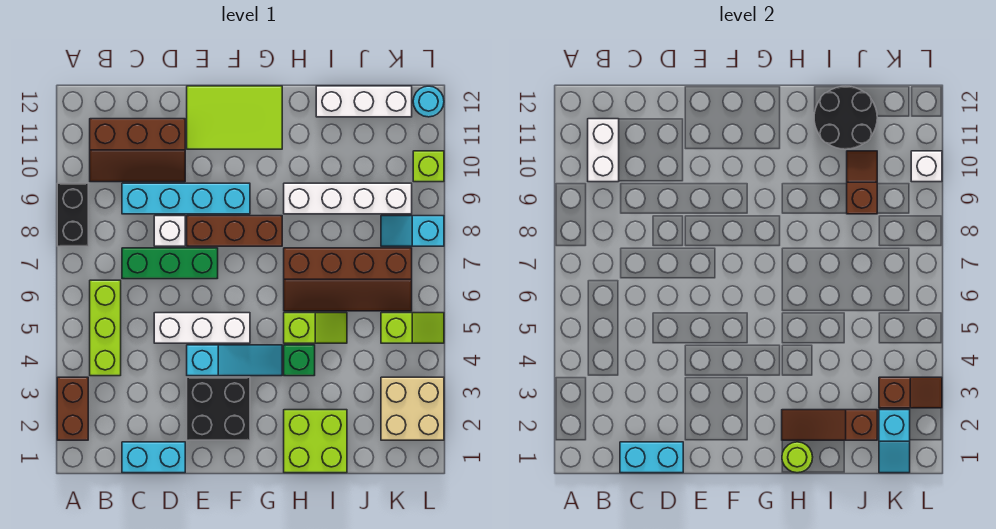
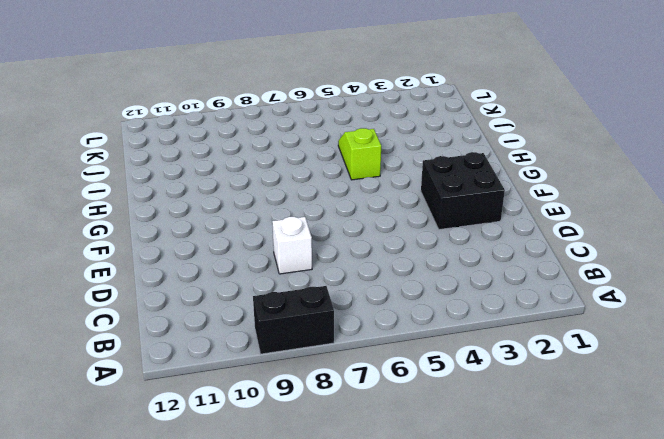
none -> brown brick A2:A3 level 1
none -> lime brick B4:B6 level 1
none -> brown slope B10:D11 level 1 top 11
none -> cyan brick C1:D1 level 1

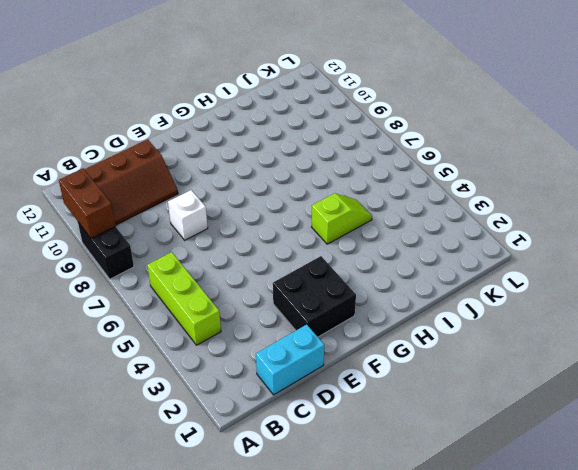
brown brick A9:A10 level 2 -> brown brick A2:A3 level 1
none -> green brick C7:E7 level 1
none -> cyan brick C9:F9 level 1
none -> white brick D5:F5 level 1
none -> cyan slope E4:G4 level 1 top E

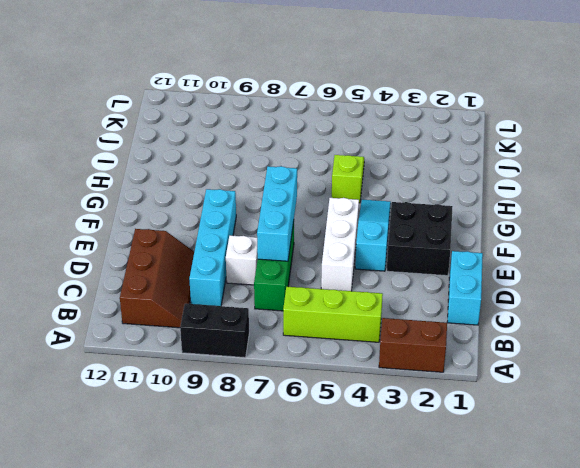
cyan brick D7:F7 level 2 -> none
none -> brown brick E8:G8 level 1
none -> lime tile E11:G12 level 1
none -> lime brick H1:I2 level 1
none -> green brick H4 level 1

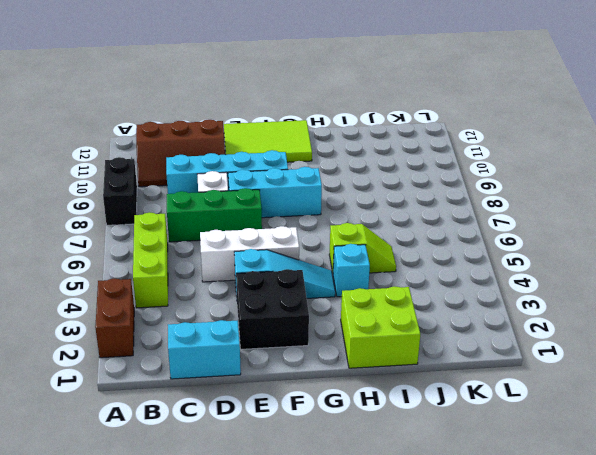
cyan brick E8:G8 level 1 -> brown brick E8:G8 level 1
cyan brick H4 level 1 -> green brick H4 level 1
none -> brown slope H6:K7 level 1 top 7
none -> white brick H9:K9 level 1
none -> white brick I12:K12 level 1
none -> tan brick K2:L3 level 1

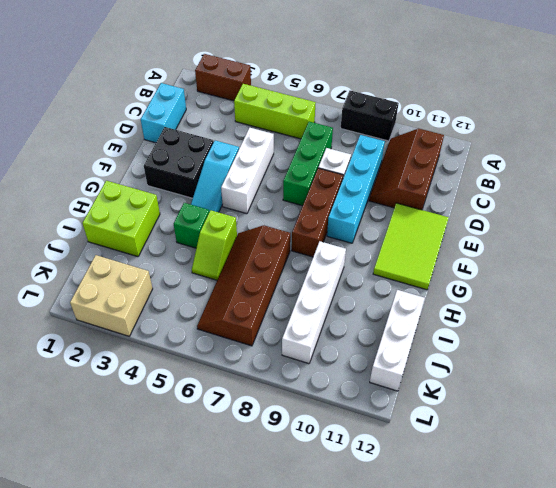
none -> lime slope K5:L5 level 1 top K
none -> cyan slope K8:L8 level 1 top L
none -> lime brick L10 level 1
none -> cyan round brick L12 level 1

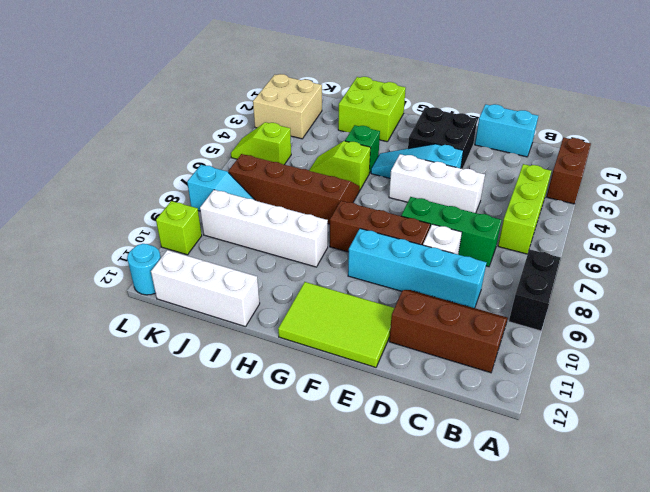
none -> white brick B10:B11 level 2
none -> cyan brick C1:D1 level 2
none -> lime round brick H1 level 2
none -> brown slope H2:J2 level 2 top J

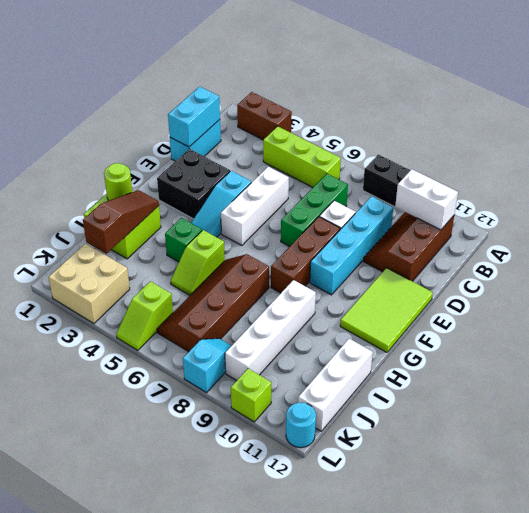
none -> black round brick I11:J12 level 2
none -> brown slope J9:J10 level 2 top 9
none -> cyan slope K1:K2 level 2 top 2
none -> brown slope K3:L3 level 2 top K

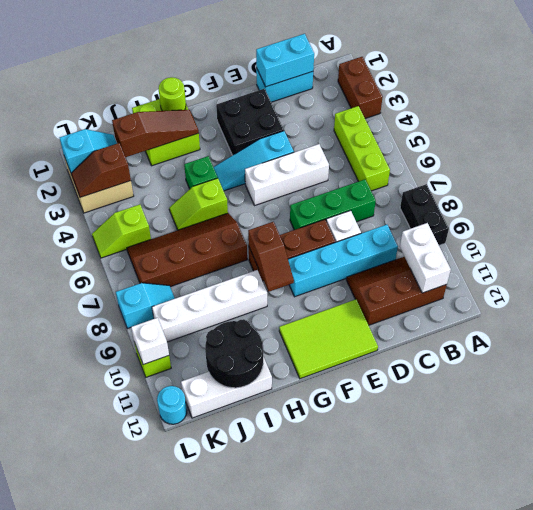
brown slope G8:G9 level 2 top 8 -> brown slope J9:J10 level 2 top 9
cyan slope K2:L2 level 2 top L -> cyan slope K1:K2 level 2 top 2

